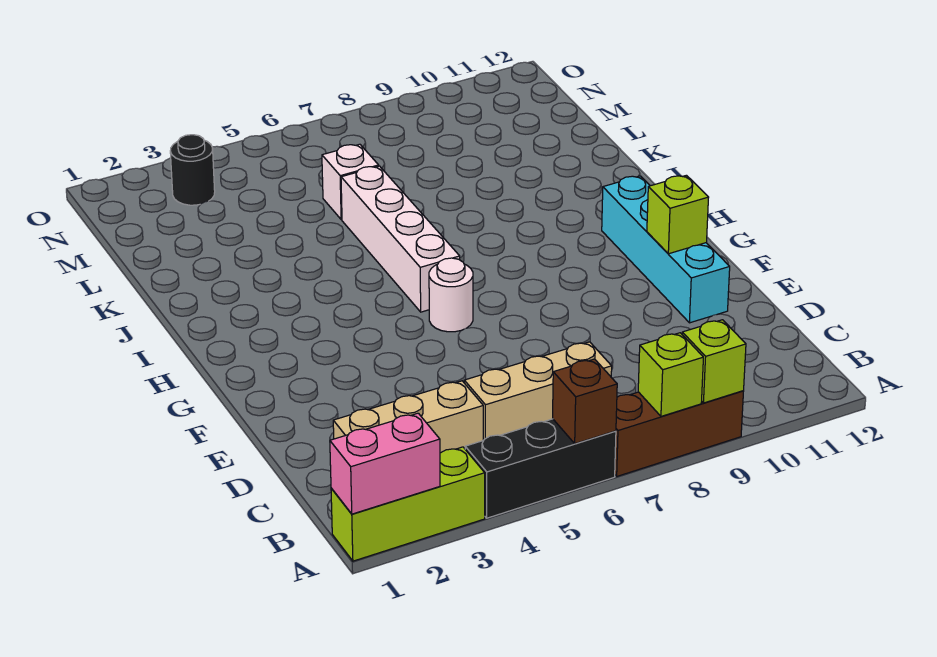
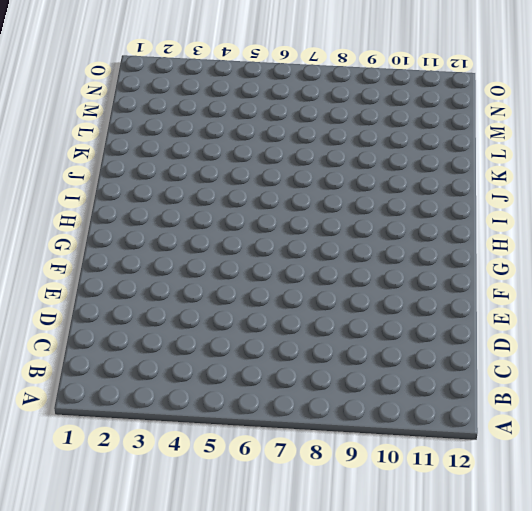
none -> lime brick A1:A3 level 1
none -> black brick A4:A6 level 1
none -> brown brick A7:A9 level 1

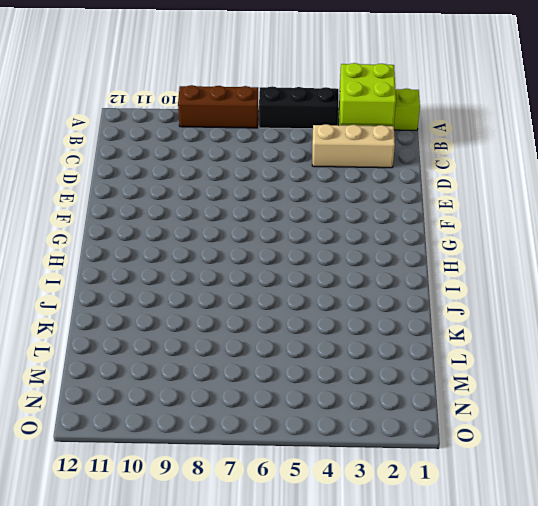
lime brick A2:B3 level 2 -> pink brick A1:A2 level 2
none -> tan brick C5:C7 level 1
none -> cyan brick E11:H11 level 1
none -> white round brick G6 level 1

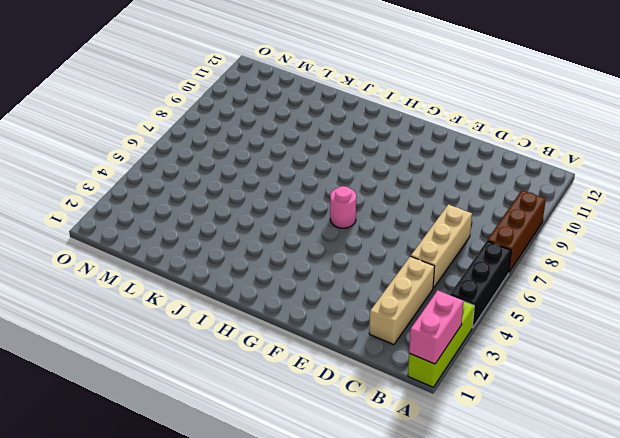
pink round brick G6 level 1 -> white round brick G6 level 1
none -> cyan brick E11:H11 level 1
none -> white brick H6:K6 level 1
none -> white brick L6 level 1

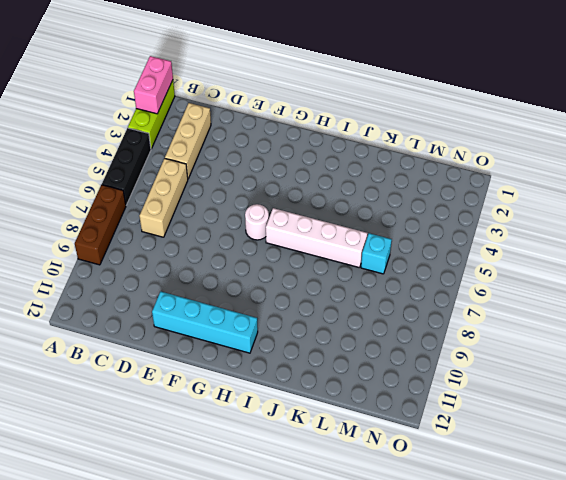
cyan brick L6 level 1 -> white brick L6 level 1
none -> black round brick N3 level 1
none -> brown brick A6 level 2
none -> lime brick A8 level 2

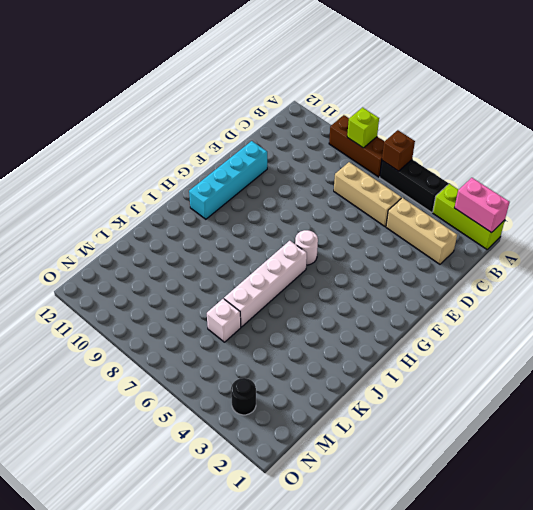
none -> lime brick A9 level 2
none -> lime brick F11 level 2

